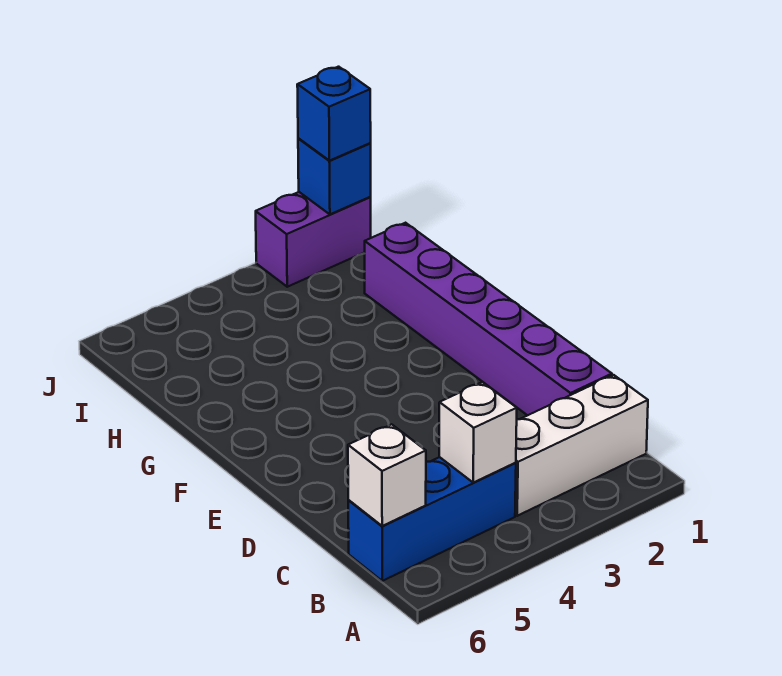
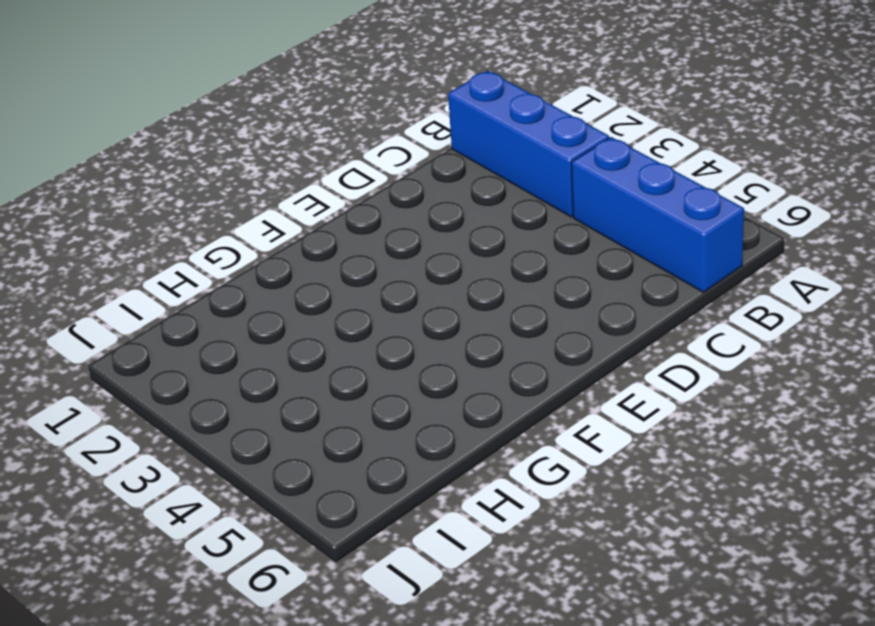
blue brick B1:B3 level 1 -> white brick B1:B3 level 1
none -> purple brick C1:H1 level 1
none -> purple brick J1:J2 level 1

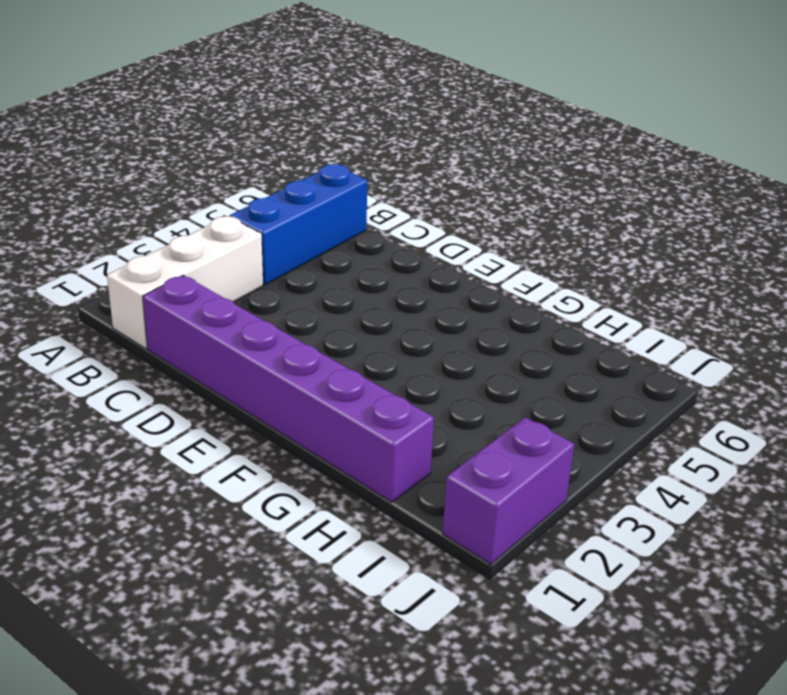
none -> white brick B4 level 2
none -> white brick B6 level 2

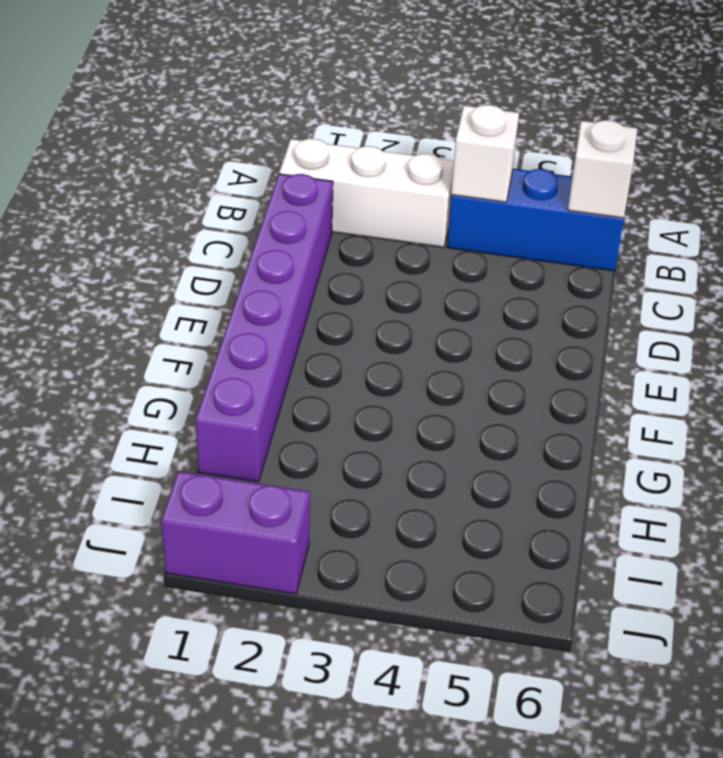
none -> blue brick J1 level 2
none -> blue brick J1 level 3

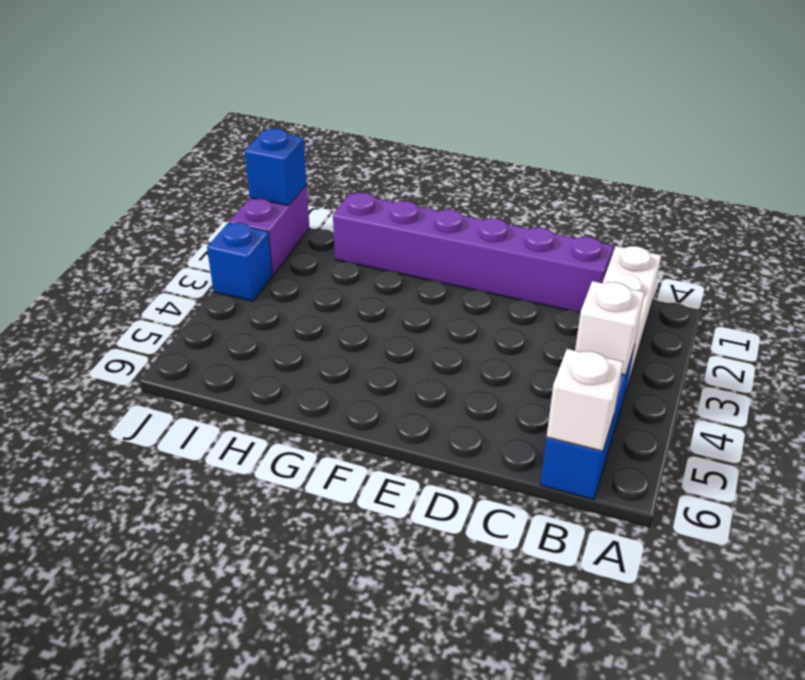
blue brick J3 level 1 -> blue brick J1 level 3

